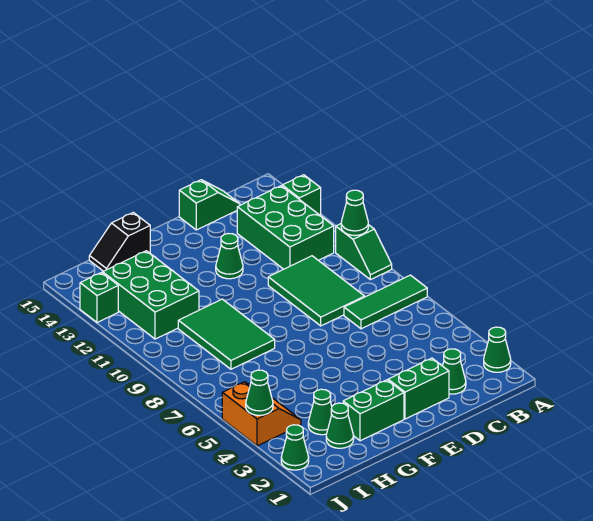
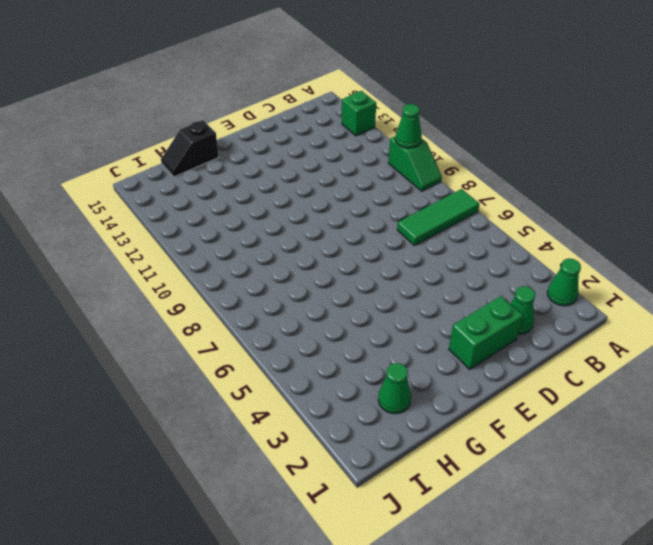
none -> green brick B11:C13 level 1
none -> green tile C8:D10 level 1
none -> green slope C15:D15 level 1 top D

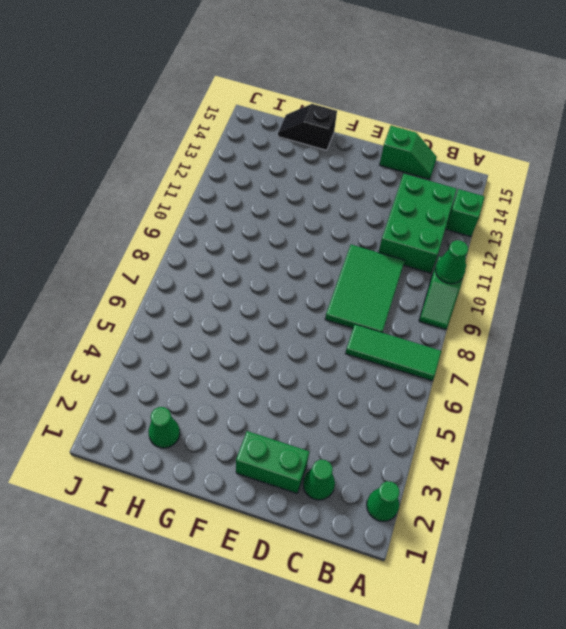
none -> green cone E12 level 1
none -> green brick F2:G2 level 1
none -> green tile G8:H10 level 1

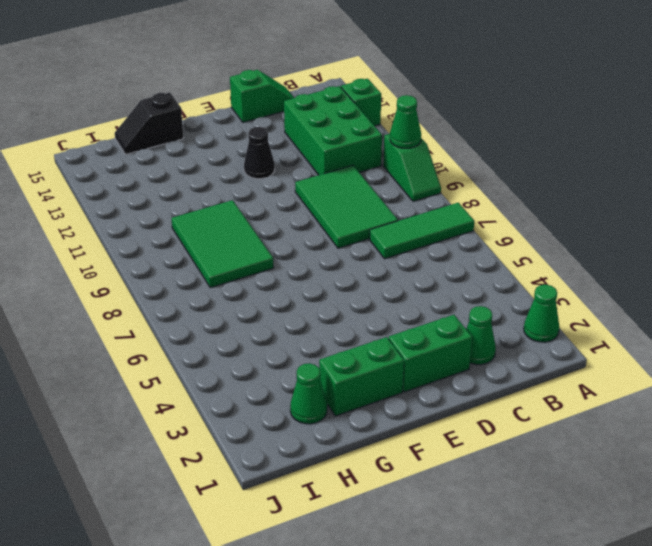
black cone E12 level 1 -> green cone E12 level 1
none -> green cone H3 level 1
none -> green brick H11:I13 level 1
none -> orange slope I4:J5 level 1 top J

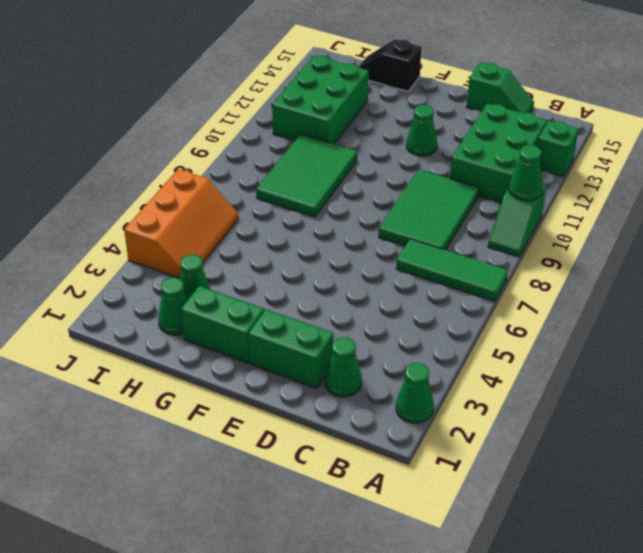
orange slope I4:J6 level 1 top J -> orange slope I4:J5 level 1 top J
none -> green cone J2 level 1
none -> green brick J13 level 1
none -> green cone J4 level 2

